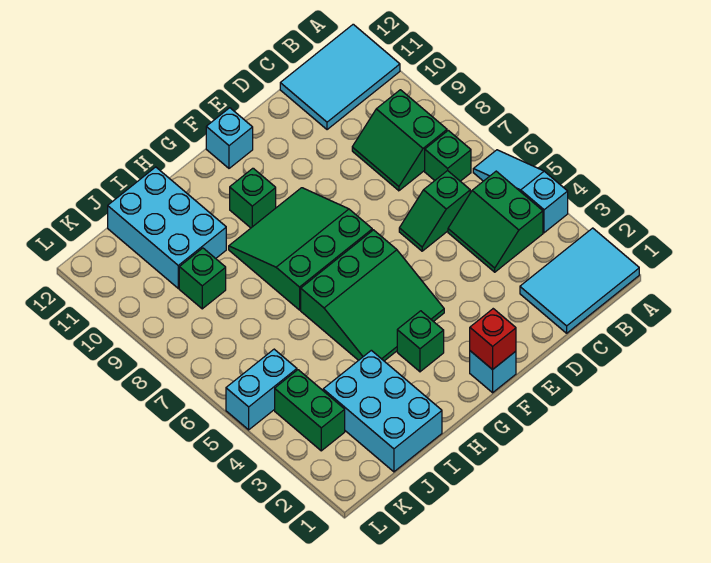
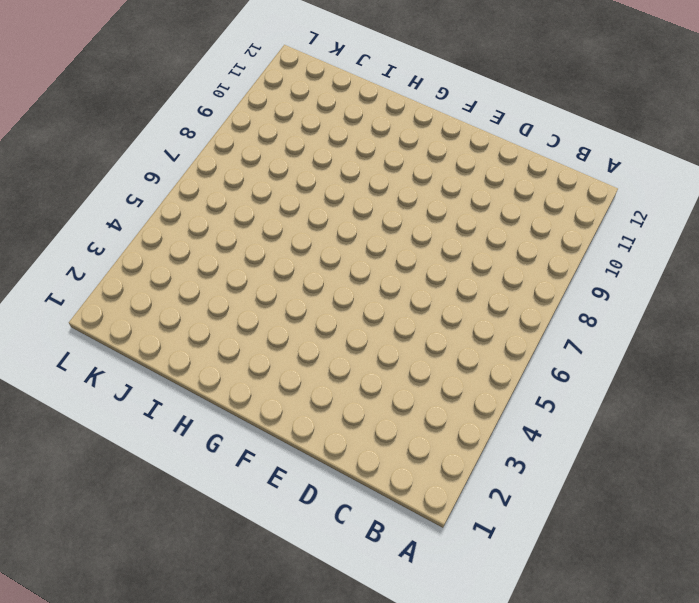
none -> cyan tile A1:C2 level 1
none -> cyan slope A4:A6 level 1 top 4
none -> cyan tile A11:C12 level 1

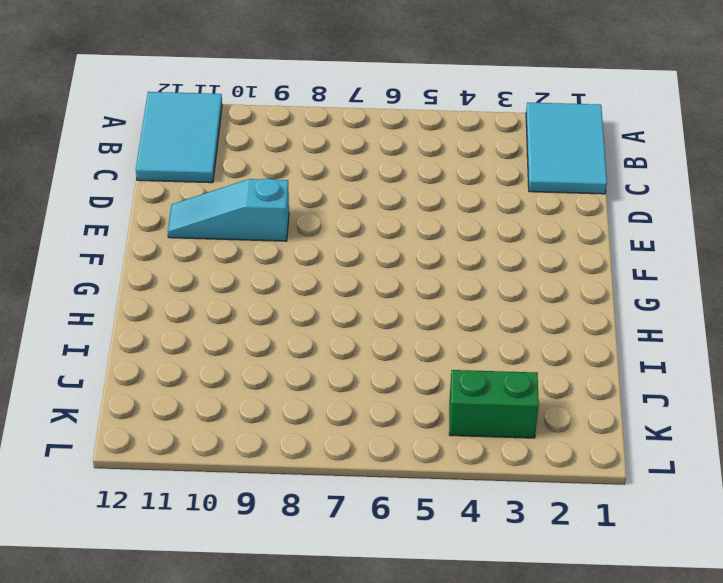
cyan slope E9:E11 level 1 top 9 -> cyan slope A4:A6 level 1 top 4
none -> green slope B4:C5 level 1 top B
none -> green brick B7 level 1
none -> green slope B8:C9 level 1 top B

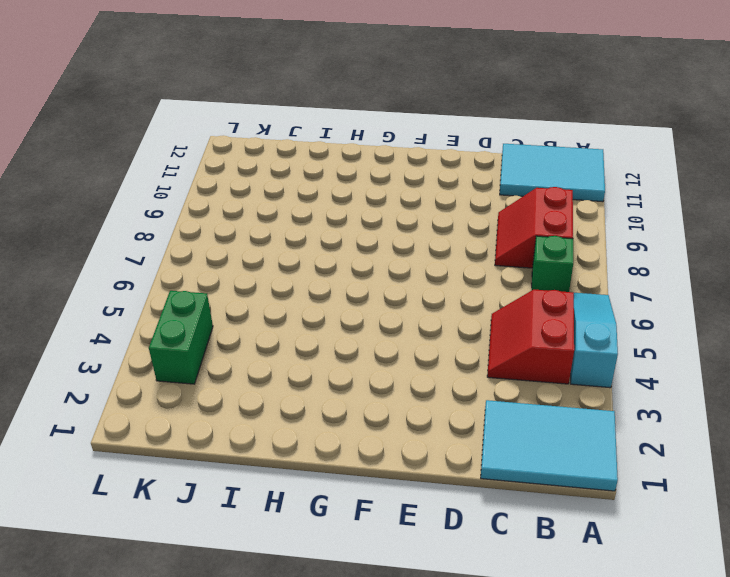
red slope B4:C5 level 1 top B -> green slope B4:C5 level 1 top B
red slope B8:C9 level 1 top B -> green slope B8:C9 level 1 top B
none -> green slope C6:D6 level 1 top C
none -> cyan brick F1 level 1
none -> green slope F4:H6 level 1 top 6

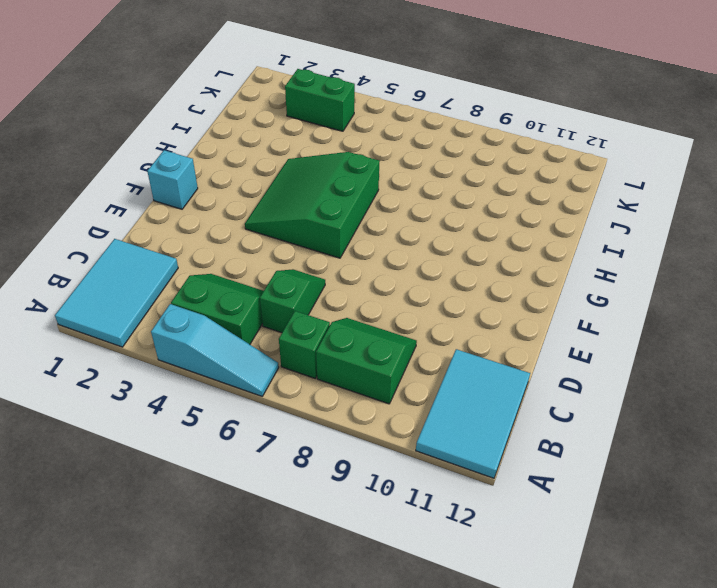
none -> green slope F7:H9 level 1 top 7
none -> cyan brick F12 level 1
none -> green brick G3 level 1

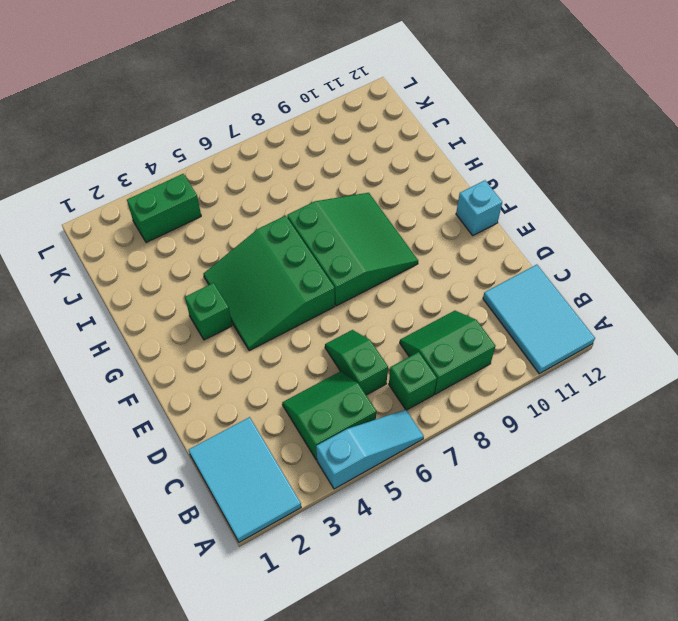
none -> cyan brick F1 level 1
none -> green brick G10 level 1
none -> cyan brick I1:J3 level 1

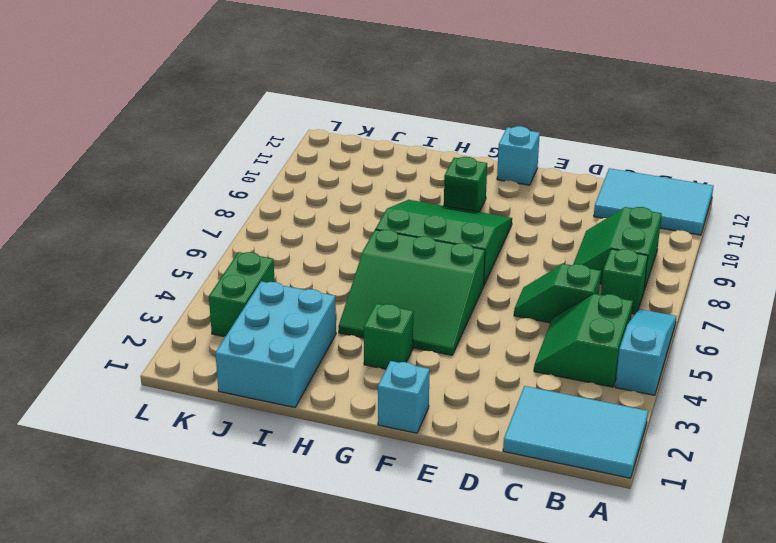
none -> cyan brick I10:J12 level 1
none -> green brick J9 level 1
none -> cyan brick K5:L5 level 1

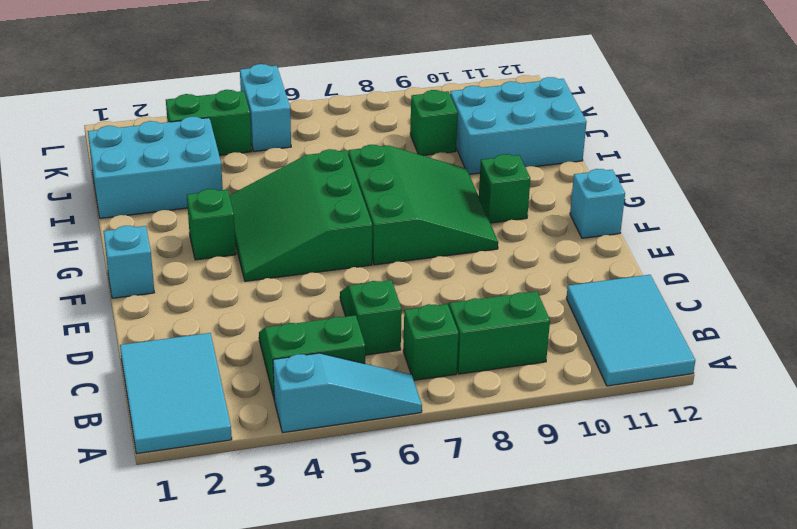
none -> red brick F1 level 2

